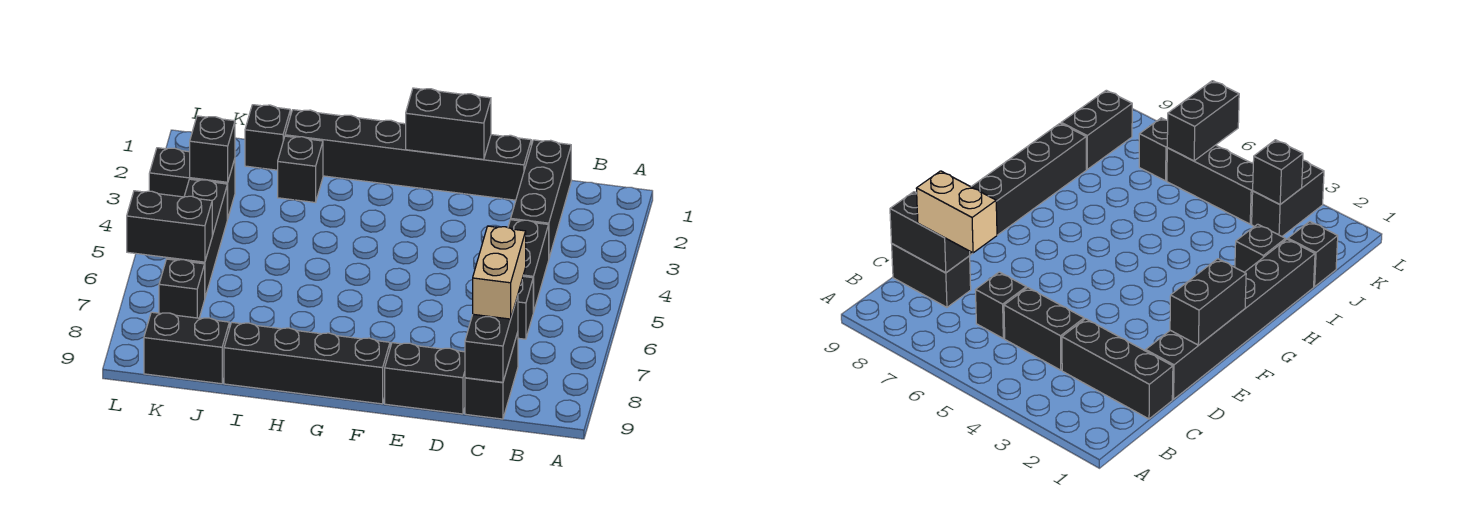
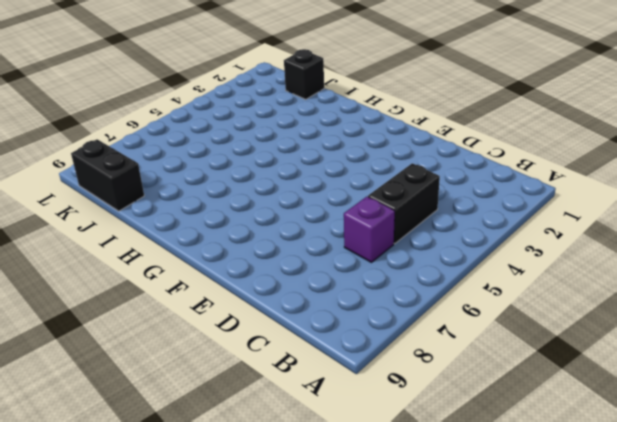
purple brick C6 level 1 -> black brick C6 level 1
none -> black brick C1:C3 level 1
none -> black brick C8:C9 level 1
none -> black brick D1:I1 level 1

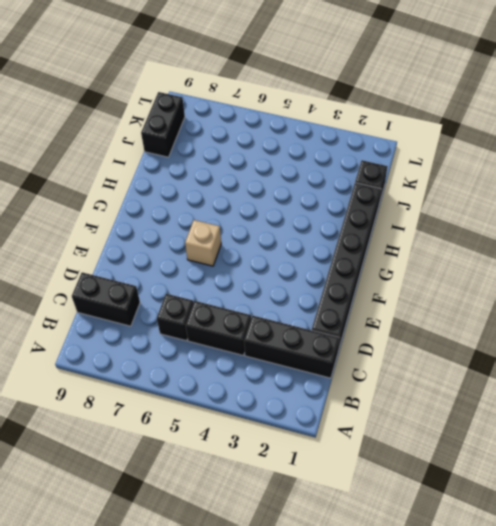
tan brick F6 level 1 -> none
none -> black brick D9:E9 level 1
none -> black brick F9:I9 level 1
none -> black brick I2 level 1

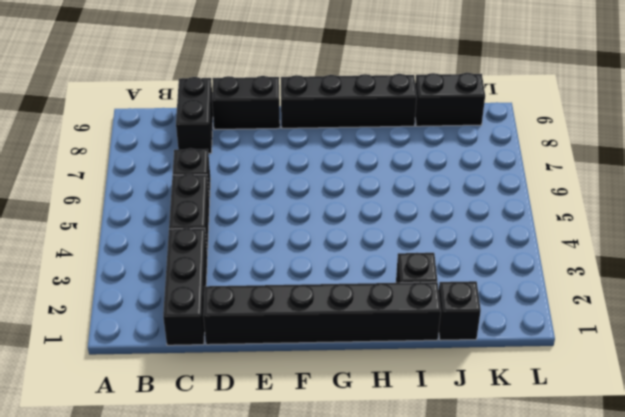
none -> black brick K3:L3 level 1
none -> black brick K4:K6 level 1
none -> black brick K7 level 1

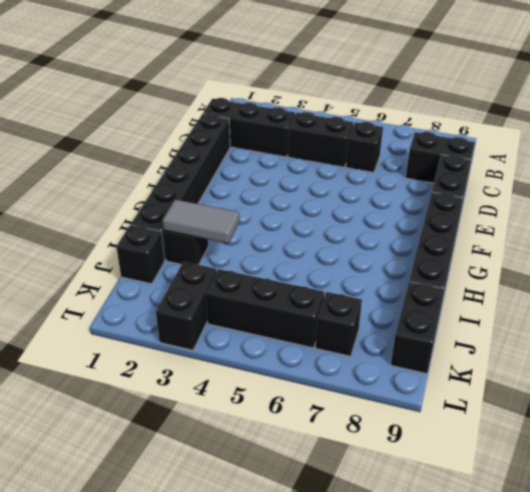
grey tile I2:I3 level 2 -> none
none -> black brick C8:C9 level 2
none -> black brick E1:F1 level 2
none -> black brick K3 level 2

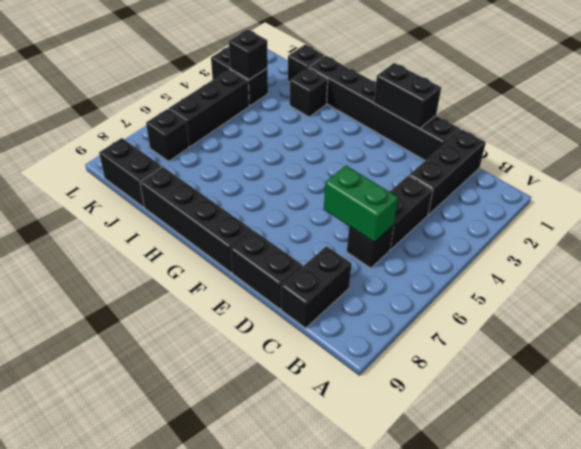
green brick C6:D6 level 2 -> none
none -> black brick C8:C9 level 2
none -> black brick K6:L6 level 2
none -> tan brick C7:C8 level 3

